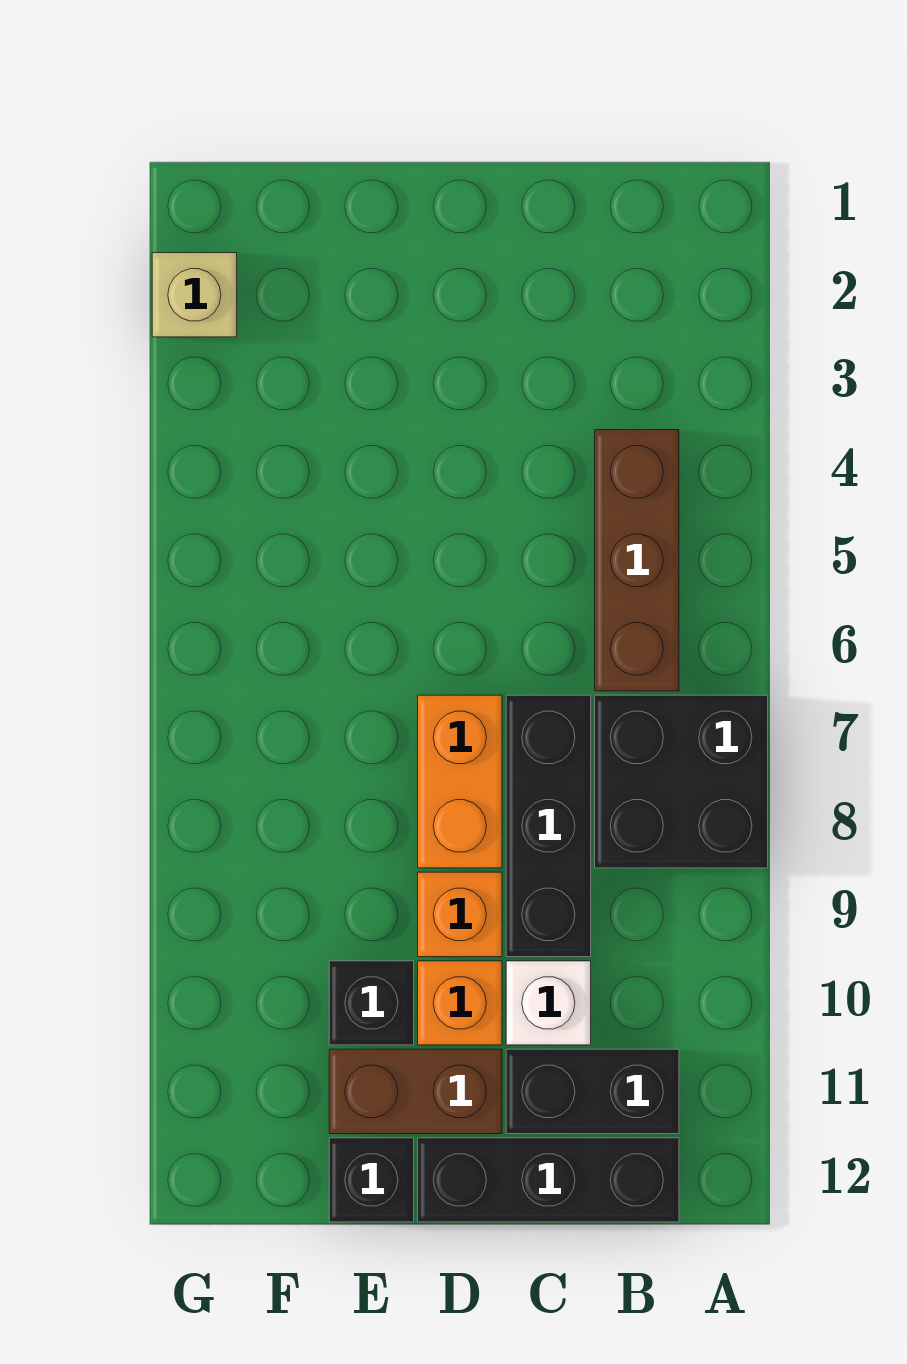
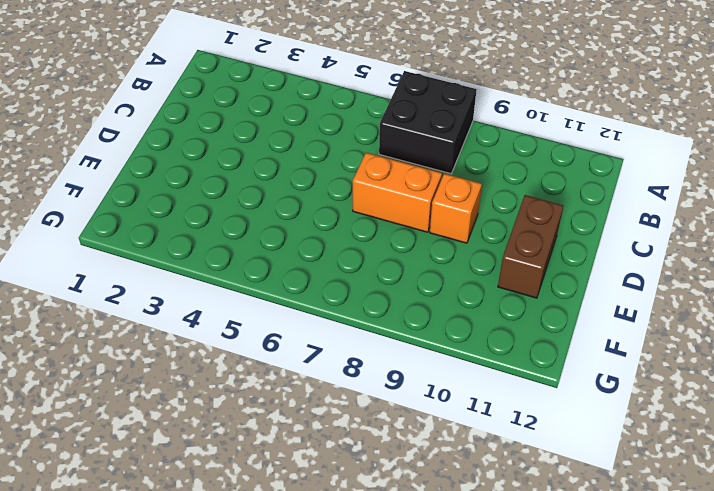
none -> brown brick B4:B6 level 1
none -> black brick B11:C11 level 1
none -> black brick B12:D12 level 1

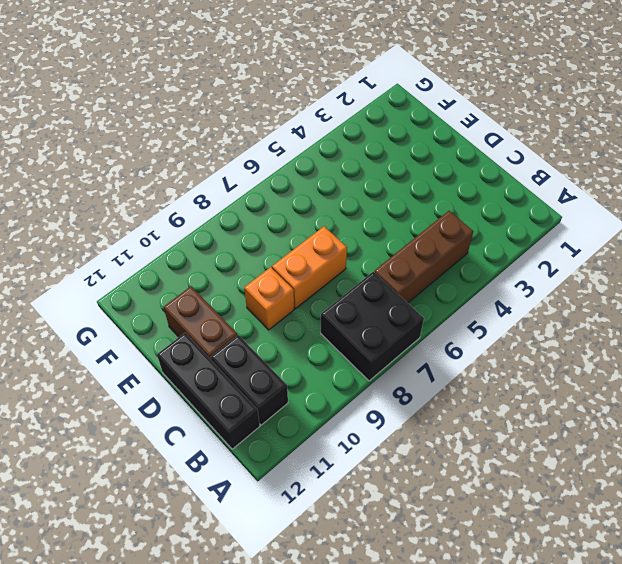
none -> black brick C7:C9 level 1
none -> white brick C10 level 1
none -> orange brick D10 level 1

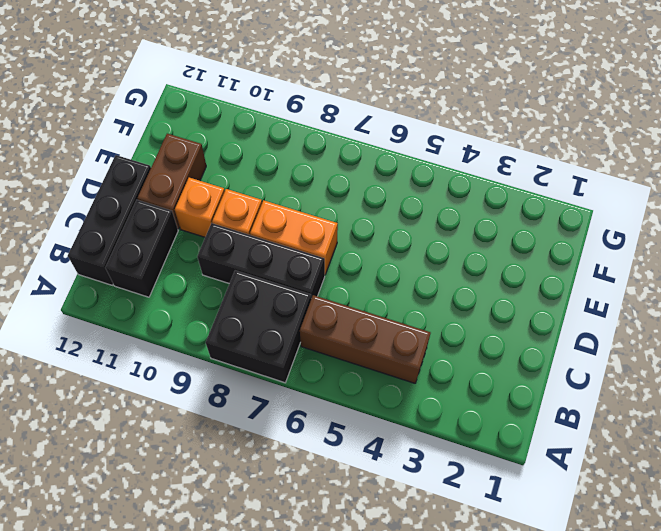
none -> white brick C10 level 1
none -> black brick E10 level 1
none -> black brick E12 level 1

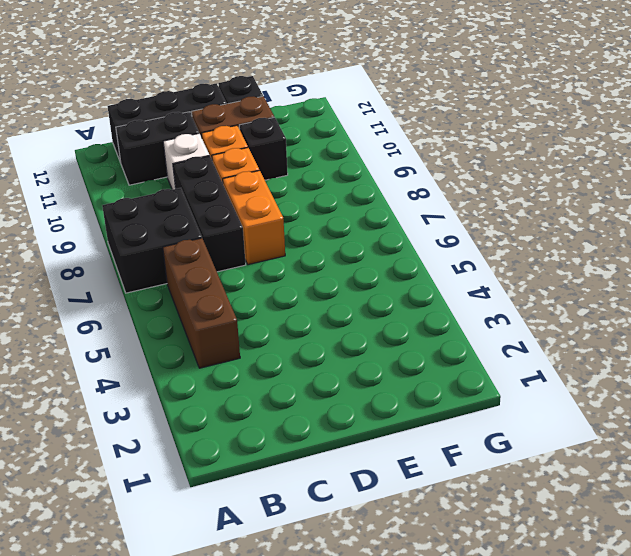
none -> tan brick G2 level 1

